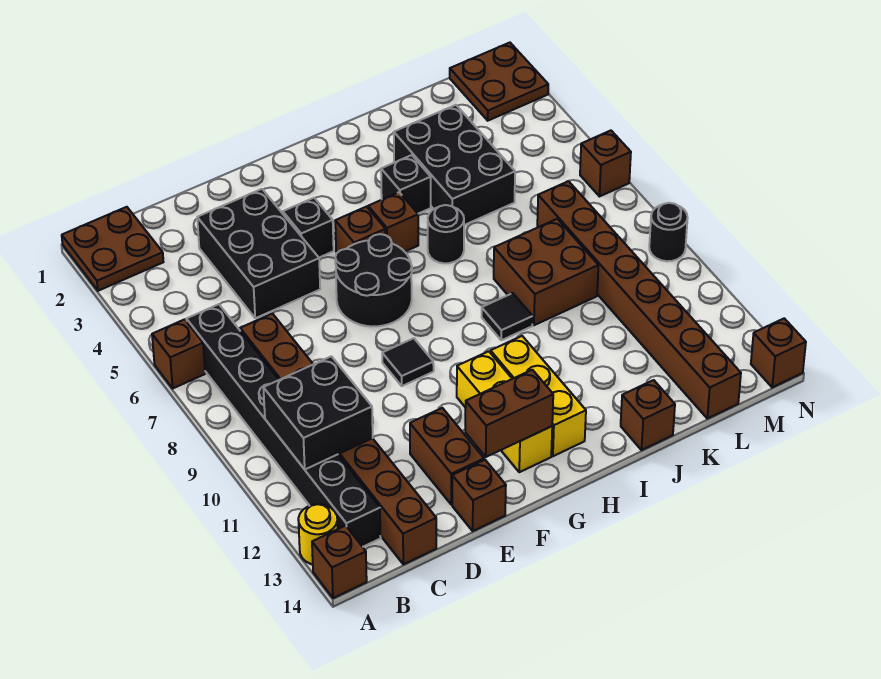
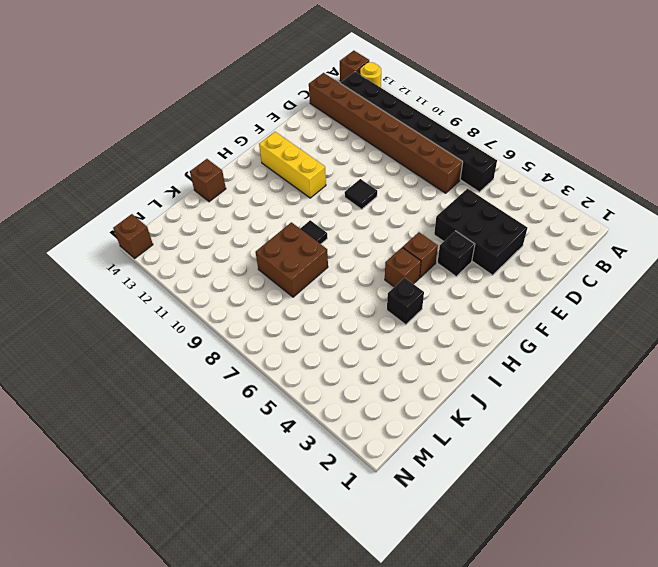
none -> brown plate A1:B2 level 1
none -> brown brick A6 level 1
none -> brown brick E12:E13 level 1

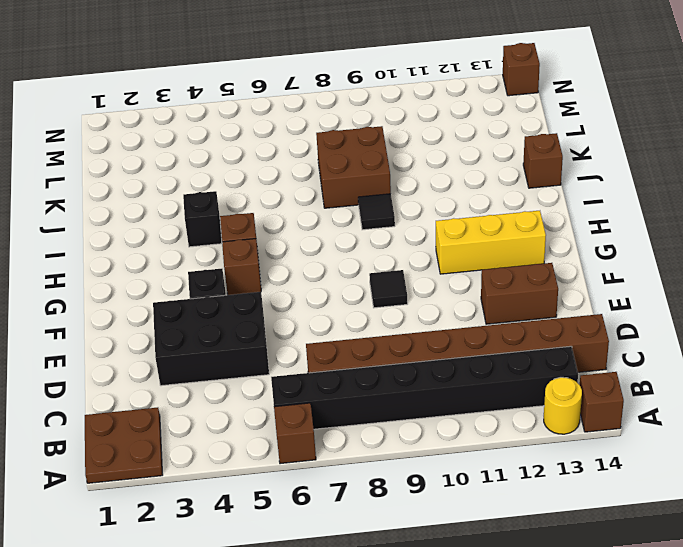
none -> brown brick E14 level 1
none -> black round brick F6:G7 level 1
none -> yellow brick H11:H13 level 1

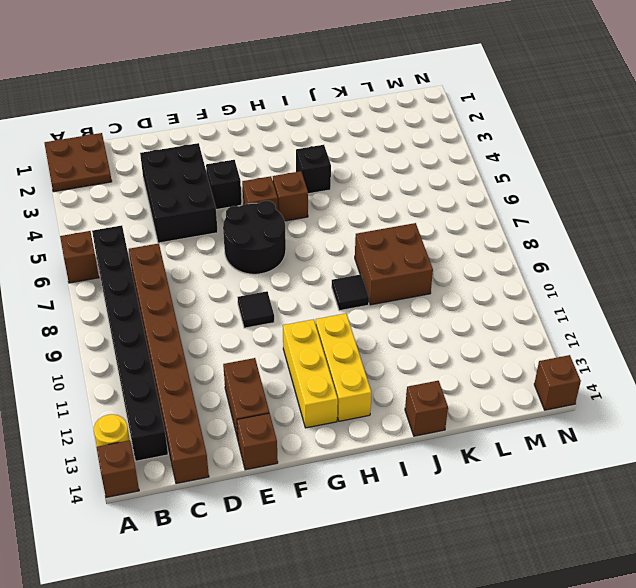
none -> black round brick I6 level 1
none -> black brick J3:K5 level 1
none -> brown brick L7:L14 level 1

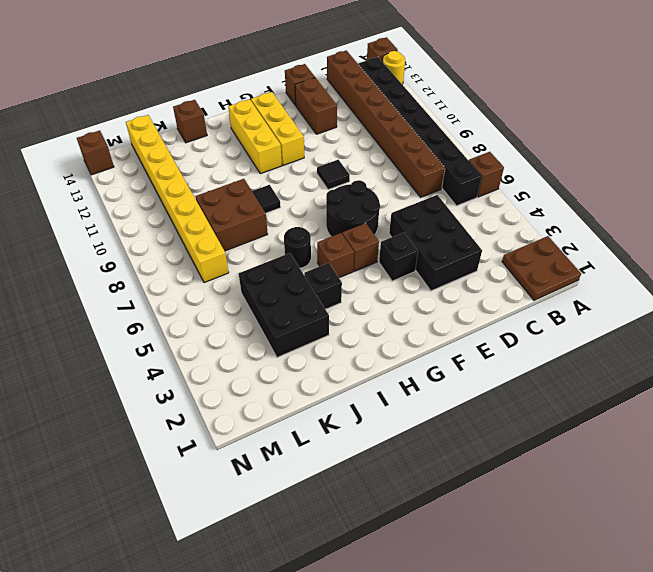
yellow brick L7:L14 level 1 -> brown brick L7:L14 level 1
none -> brown plate M1:N2 level 1
none -> brown brick N6 level 1
none -> black round brick N9 level 1

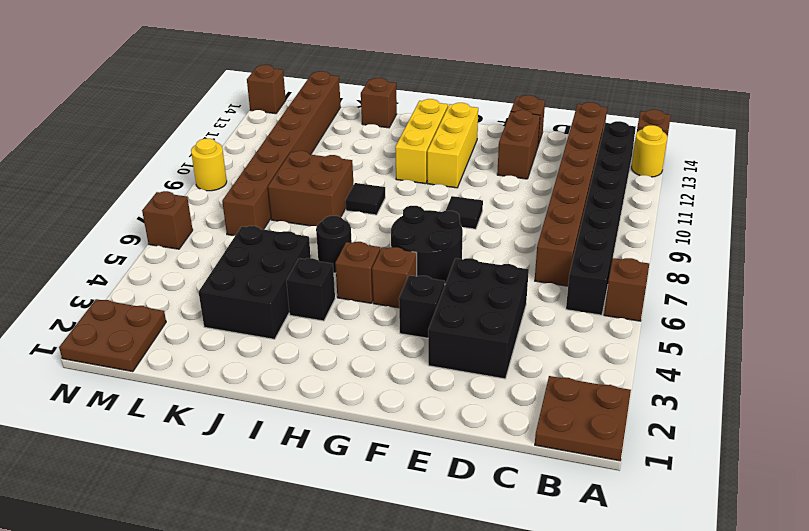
yellow round brick N9 level 1 -> black round brick N9 level 1
none -> black brick B10:C11 level 2
none -> brown brick F13:G13 level 2

